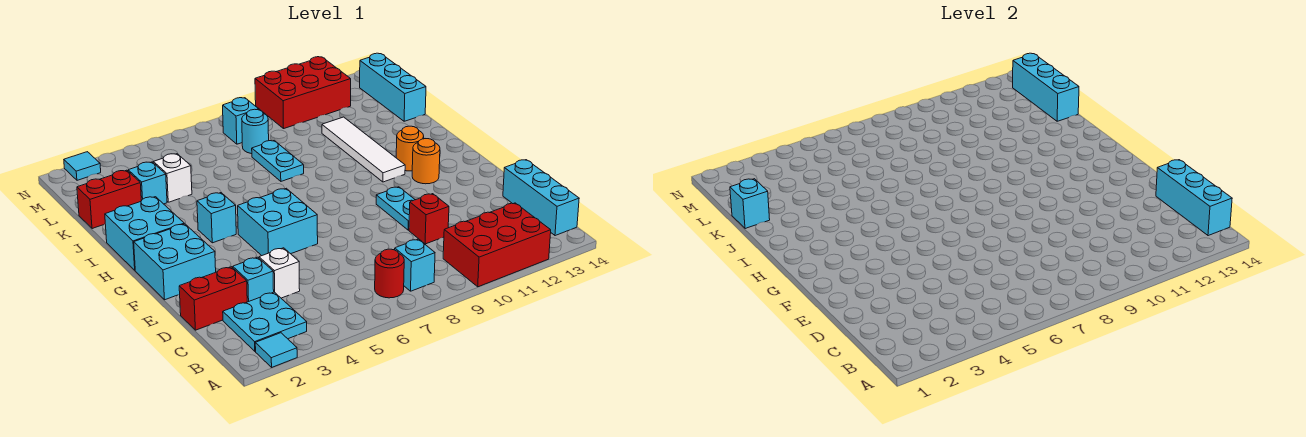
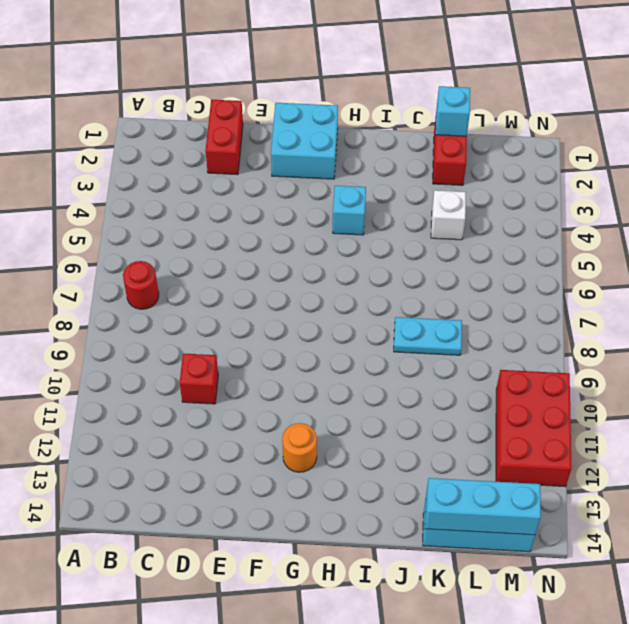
none -> cyan tile A2 level 1
none -> red brick A10:B12 level 1
none -> cyan plate B2:C3 level 1
none -> cyan brick B8 level 1

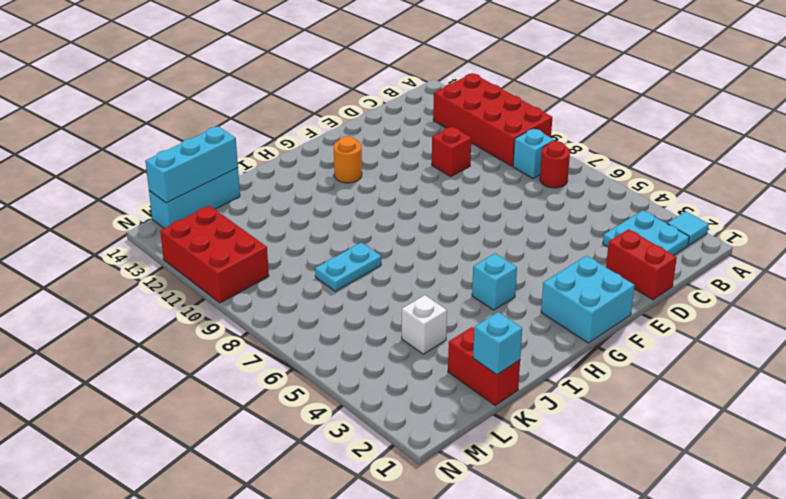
red brick A9:B12 level 1 -> red brick A10:B12 level 1
none -> cyan brick B14:D14 level 1
none -> cyan brick D3 level 1
none -> white brick D4 level 1
none -> cyan plate E10:F10 level 1

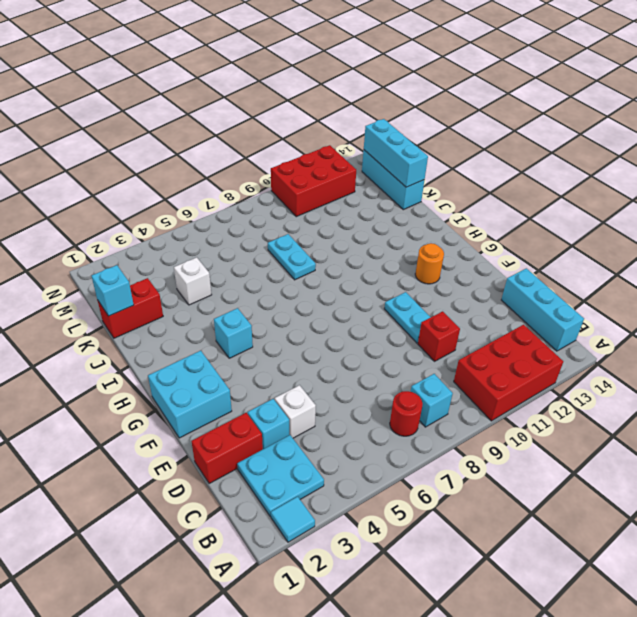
none -> cyan brick F5:G6 level 1
none -> cyan brick H1:I2 level 1
none -> white tile H11:K11 level 1
none -> orange round brick H12 level 1

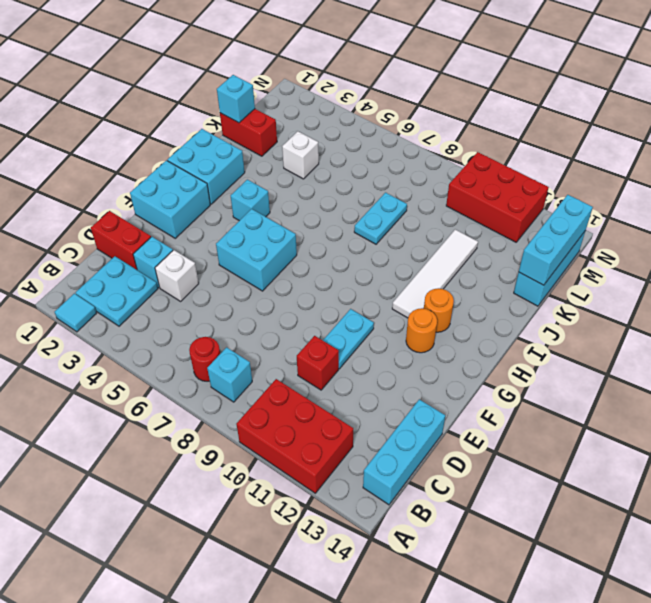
none -> cyan brick K3 level 1
none -> cyan round brick L8 level 1
none -> cyan brick M8 level 1
none -> cyan tile N2 level 1

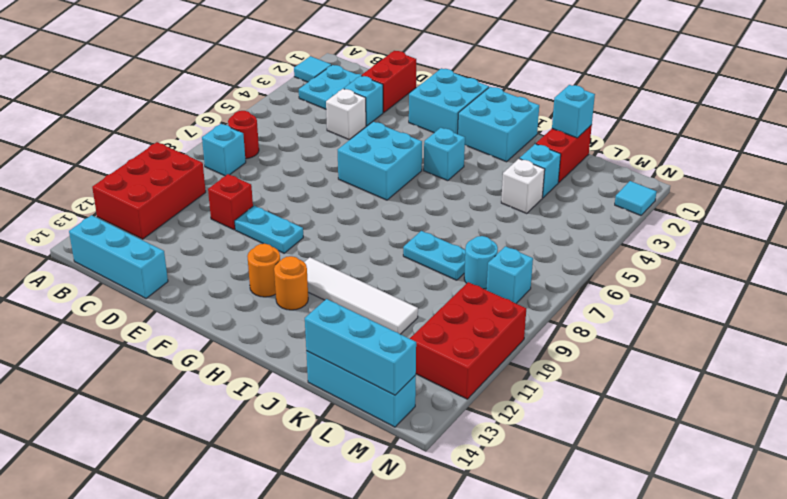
none -> cyan brick B14:D14 level 2

